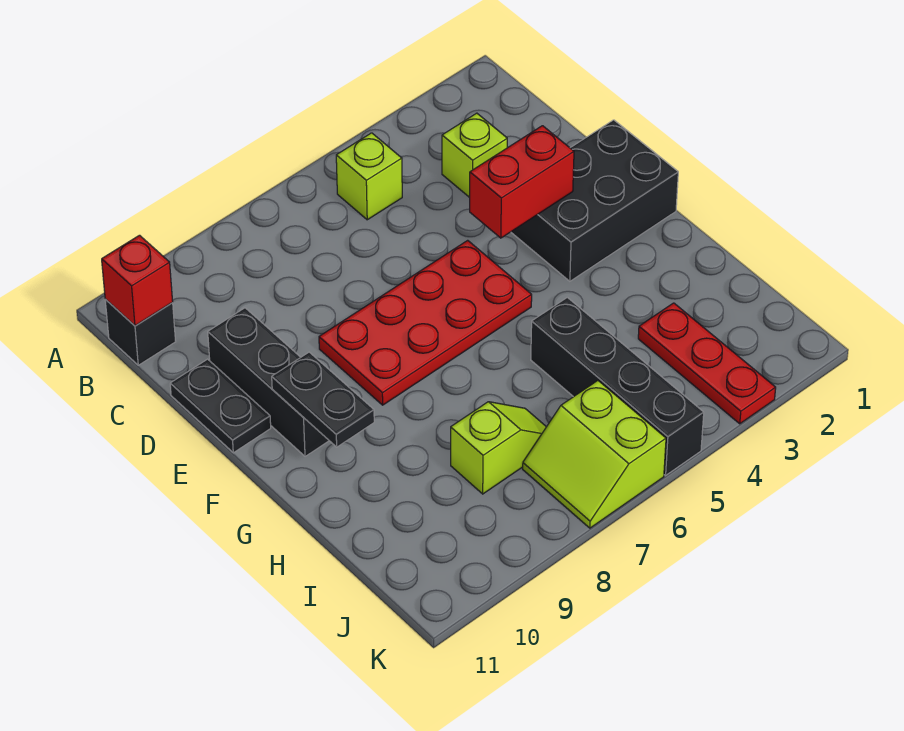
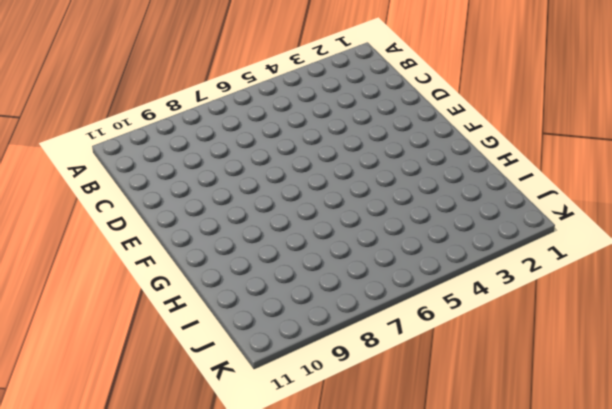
none -> lime brick B5 level 1
none -> black brick B11 level 1
none -> lime brick C3 level 1

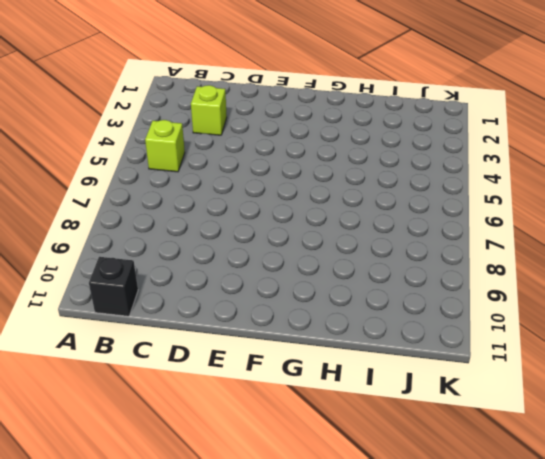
none -> black brick D10:F10 level 1
none -> black plate D11:E11 level 1
none -> black brick E1:F3 level 1

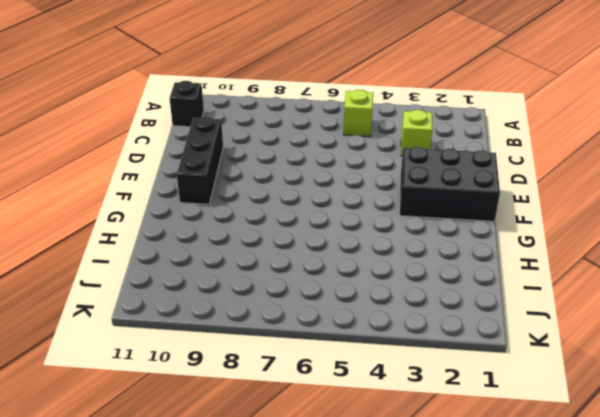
none -> black plate D11:E11 level 1
none -> red plate E5:F8 level 1
none -> black brick H5:K5 level 1

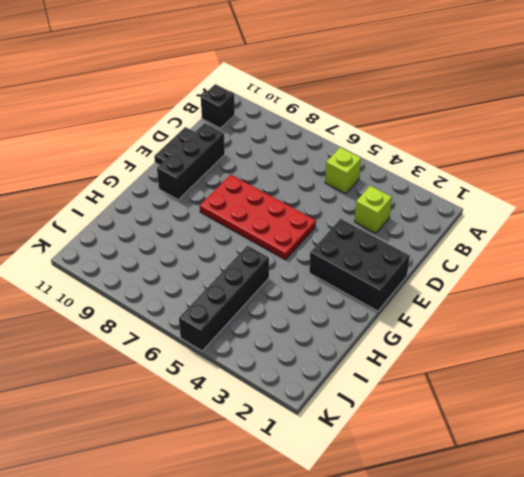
none -> red plate I3:K3 level 1
none -> lime slope I7:I8 level 1 top 8
none -> lime slope J6:K7 level 1 top 6

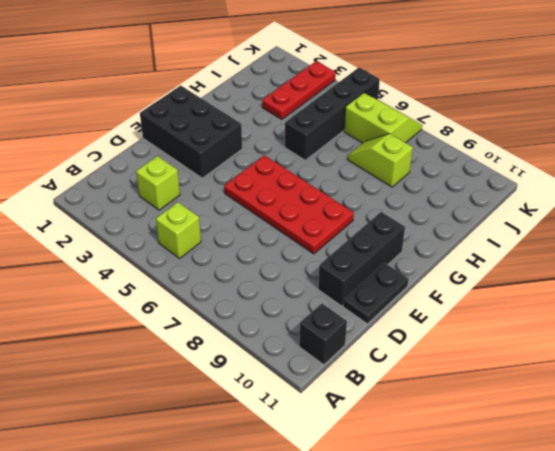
lime slope J6:K7 level 1 top J -> lime slope J6:K7 level 1 top 6
none -> red brick B11 level 2
none -> red brick E3:E4 level 2
none -> black plate F10:G10 level 2

